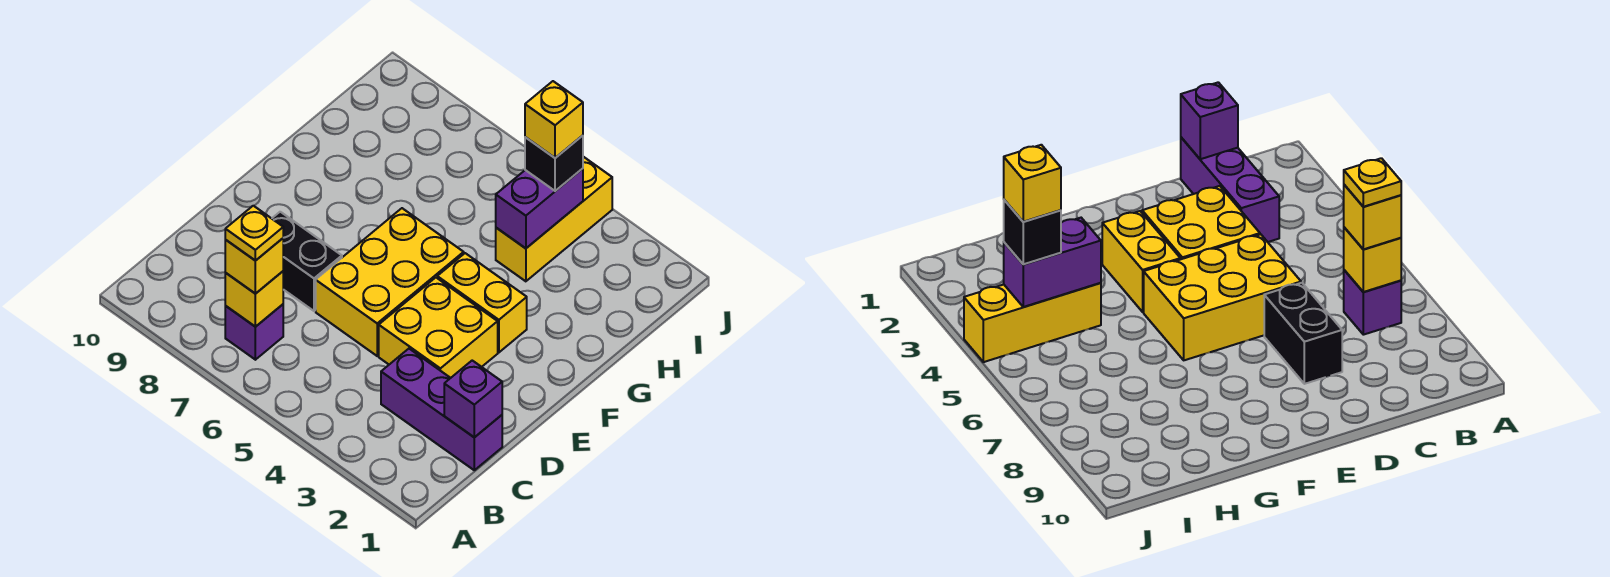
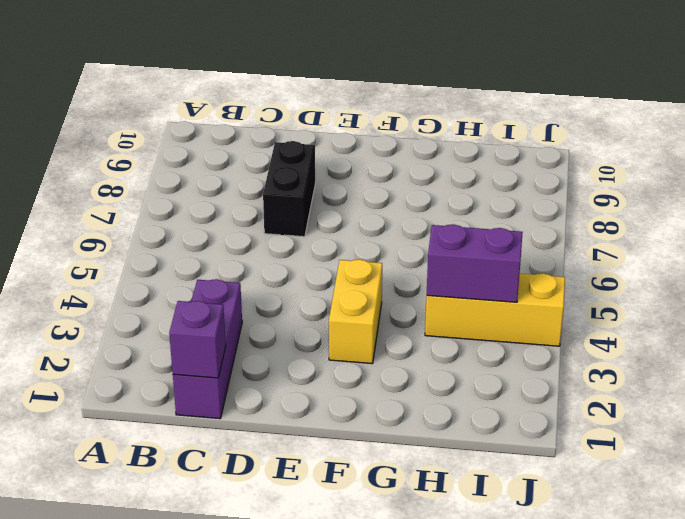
none -> purple brick B7 level 1
none -> yellow brick D3:E4 level 1
none -> yellow brick D5:F6 level 1

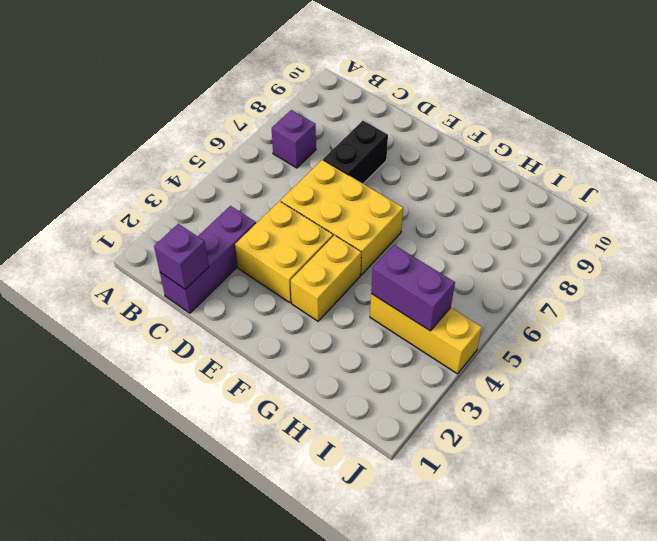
none -> yellow brick B7 level 2
none -> yellow brick B7 level 3
none -> black brick I4 level 3

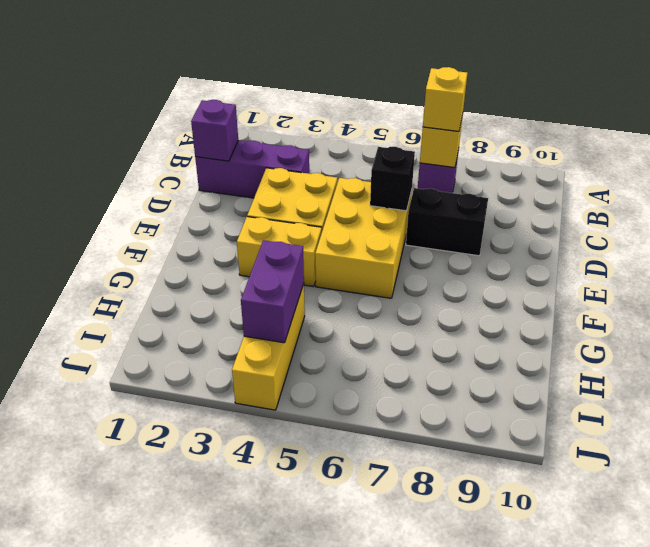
black brick D6 level 2 -> black brick I4 level 3
none -> yellow plate B7 level 4
none -> yellow brick I4 level 4

